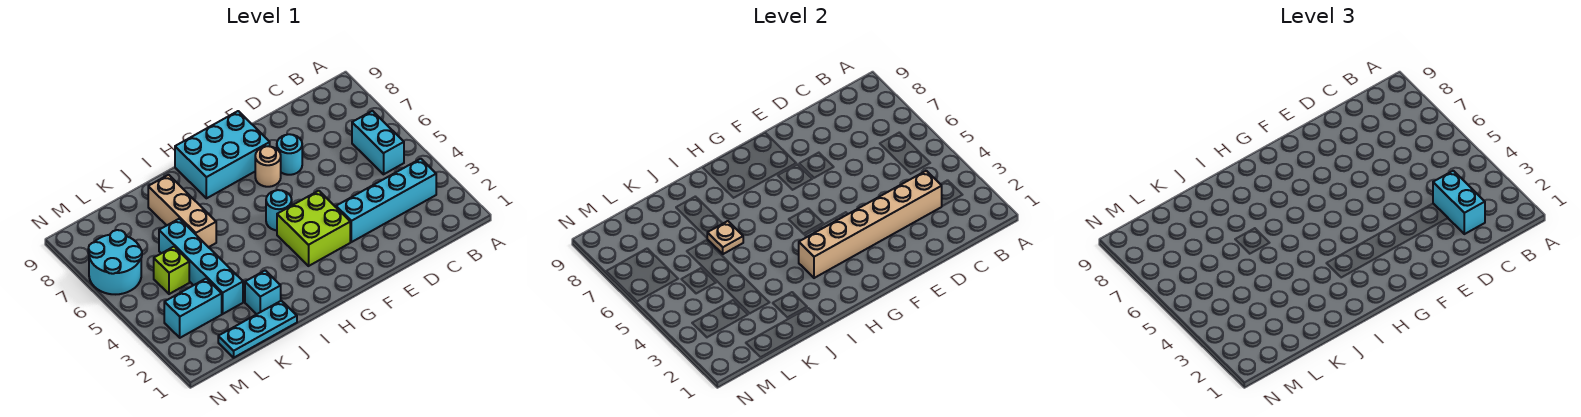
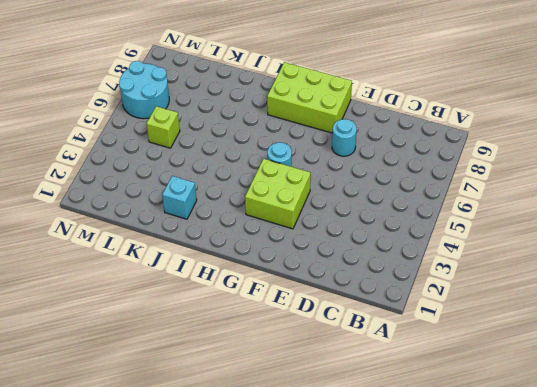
lime brick F8:H9 level 1 -> cyan brick F8:H9 level 1
none -> cyan brick B3:E3 level 1
none -> cyan brick B5:B6 level 1
none -> tan round brick F7 level 1

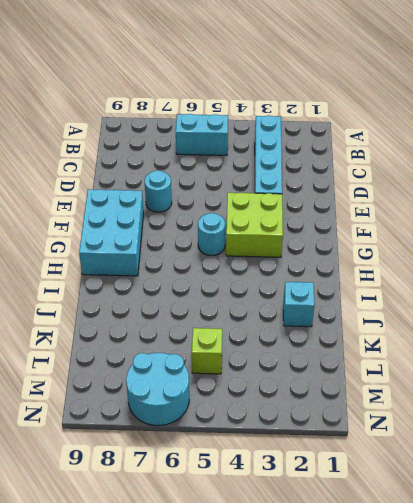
none -> tan round brick F7 level 1
none -> cyan plate J1:L1 level 1
none -> tan brick J6:J8 level 1

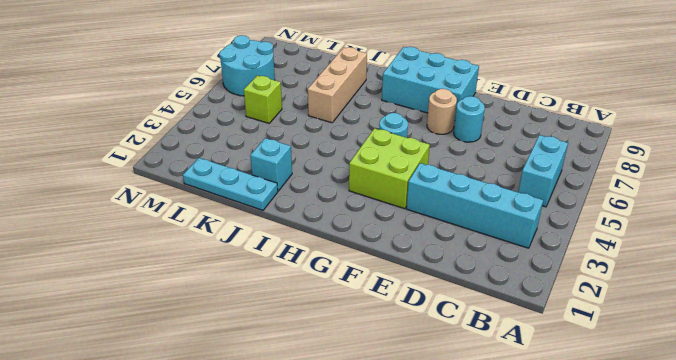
none -> cyan brick K3:K6 level 1
none -> cyan brick L3:M3 level 1
none -> tan brick C3:H3 level 2

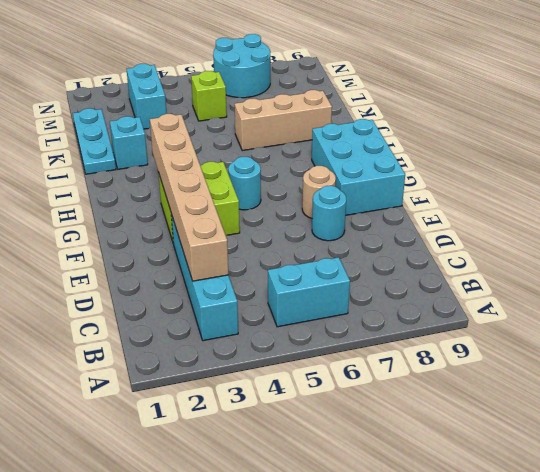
none -> cyan brick K3:K6 level 1
none -> tan plate J6 level 2
none -> cyan brick C2:C3 level 3

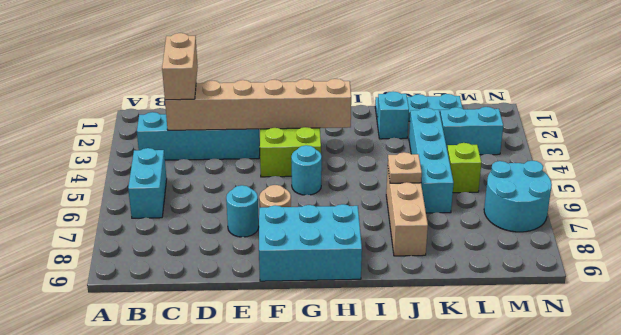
tan brick C2:C3 level 3 -> cyan brick C2:C3 level 3

